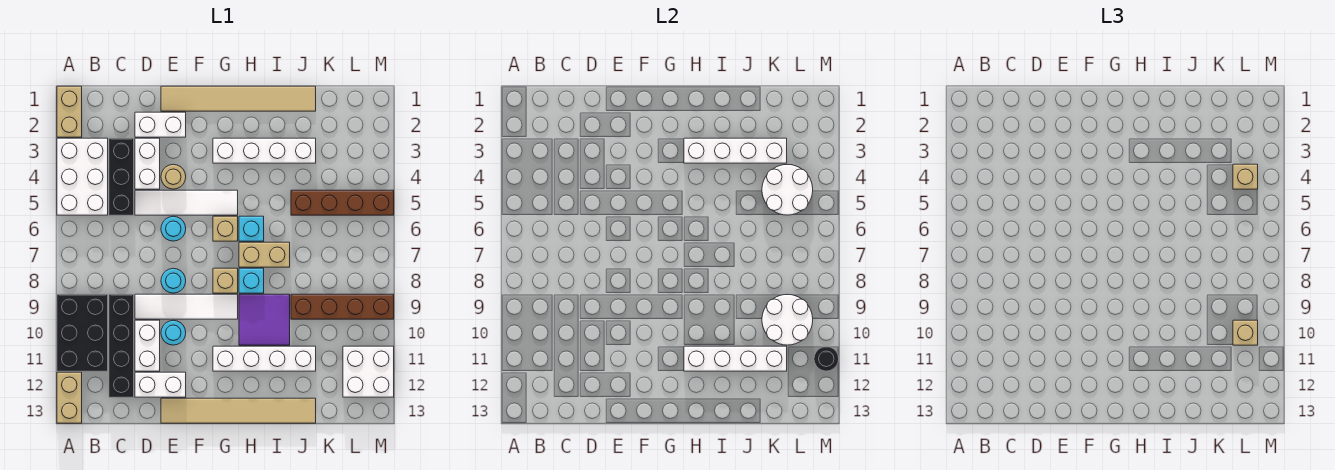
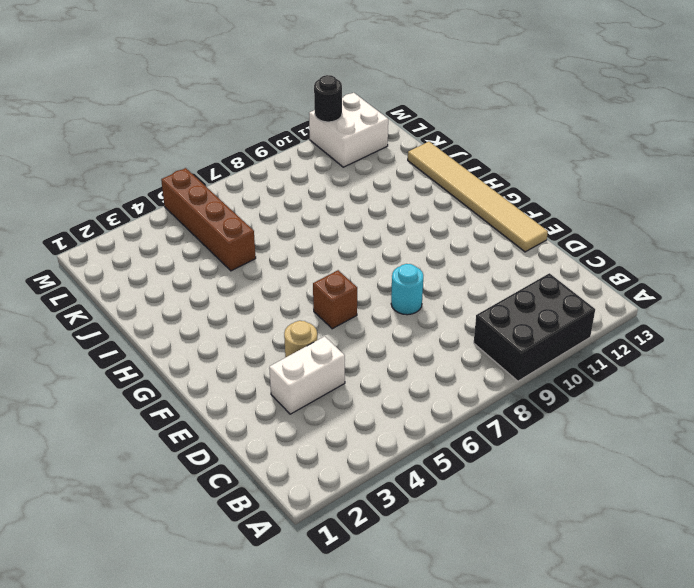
brown brick F6 level 1 -> none
none -> tan brick A1:A2 level 1
none -> white brick A3:B5 level 1
none -> tan brick A12:A13 level 1
none -> black brick C3:C5 level 1

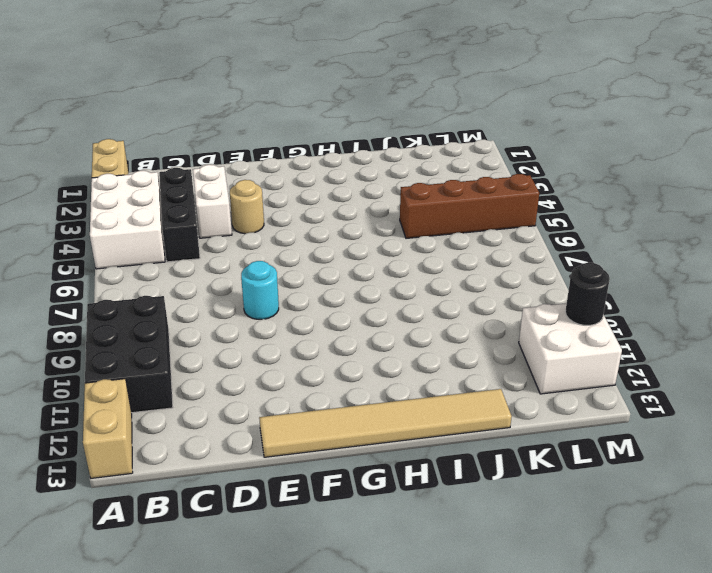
none -> black brick C9:C12 level 1
none -> white brick D2:E2 level 1
none -> white tile D5:G5 level 1
none -> white tile D9:G9 level 1

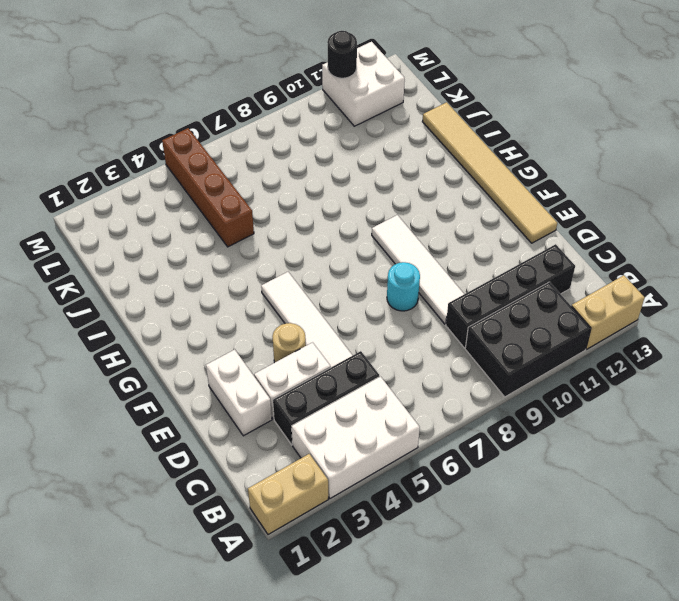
none -> white brick D10:D11 level 1
none -> white brick D12:E12 level 1
none -> tan tile E1:J1 level 1
none -> cyan round brick E6 level 1

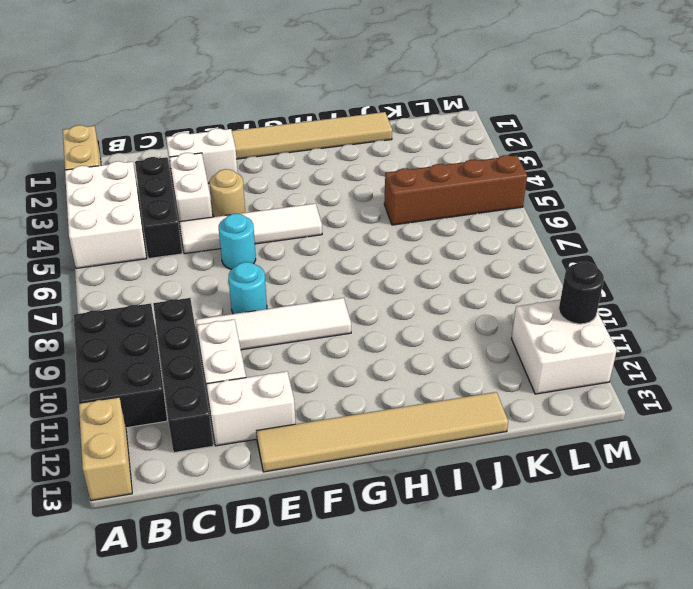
none -> cyan round brick E10 level 1
none -> white brick G3:J3 level 1
none -> tan brick G6 level 1
none -> tan brick G8 level 1

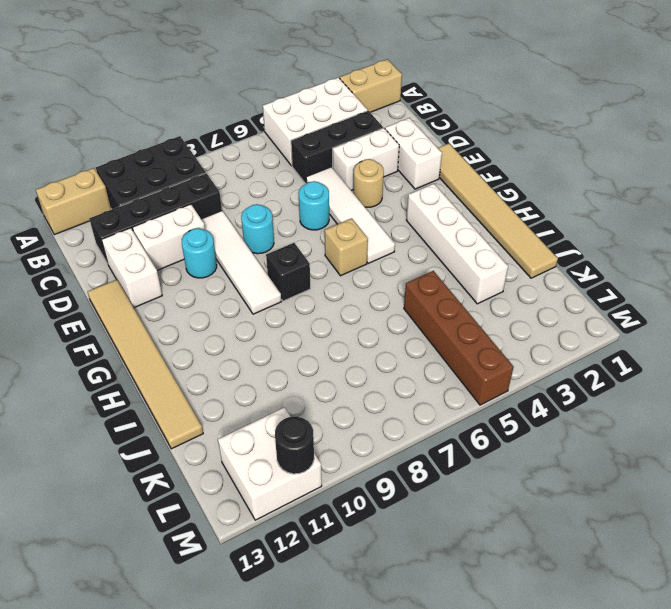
black brick G8 level 1 -> tan brick G8 level 1
none -> white brick G11:J11 level 1
none -> cyan brick H6 level 1
none -> tan brick H7:I7 level 1
none -> cyan brick H8 level 1

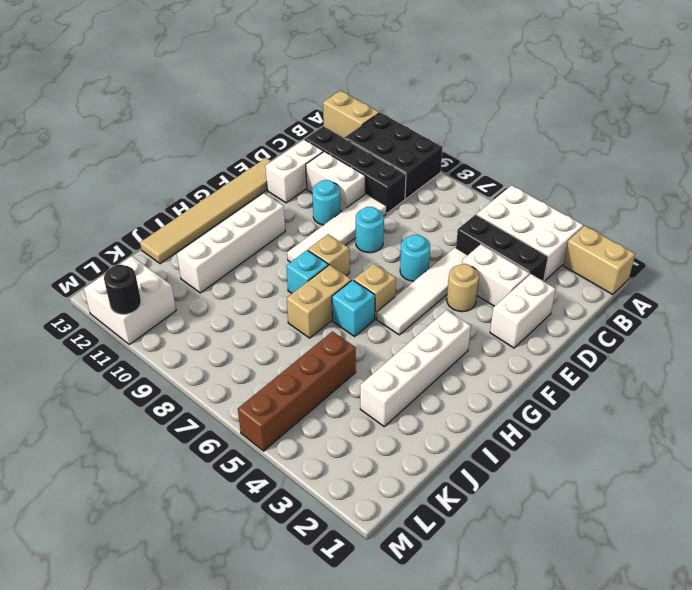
none -> tan tile E1:J1 level 1
none -> purple tile H9:I10 level 1
none -> brown brick J9:M9 level 1
none -> white brick H3:K3 level 2

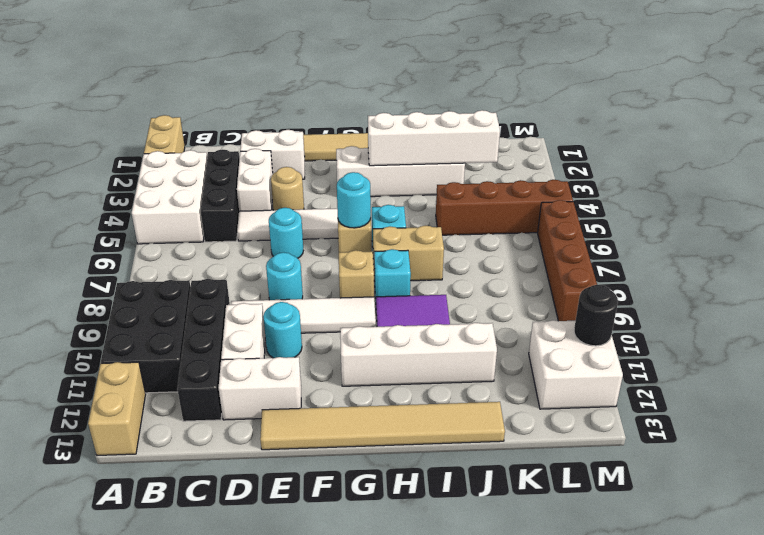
cyan round brick G6 level 2 -> none
brown brick M6:M9 level 1 -> brown brick J9:M9 level 1
none -> white brick H11:K11 level 2
none -> white round brick K4:L5 level 2
none -> white round brick K9:L10 level 2
none -> tan brick L4 level 3

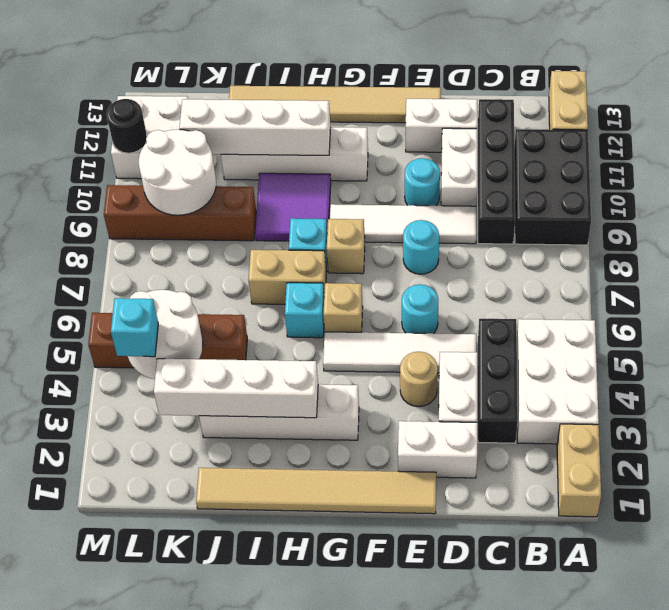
cyan brick L4 level 3 -> tan brick L4 level 3
none -> tan brick L10 level 3

